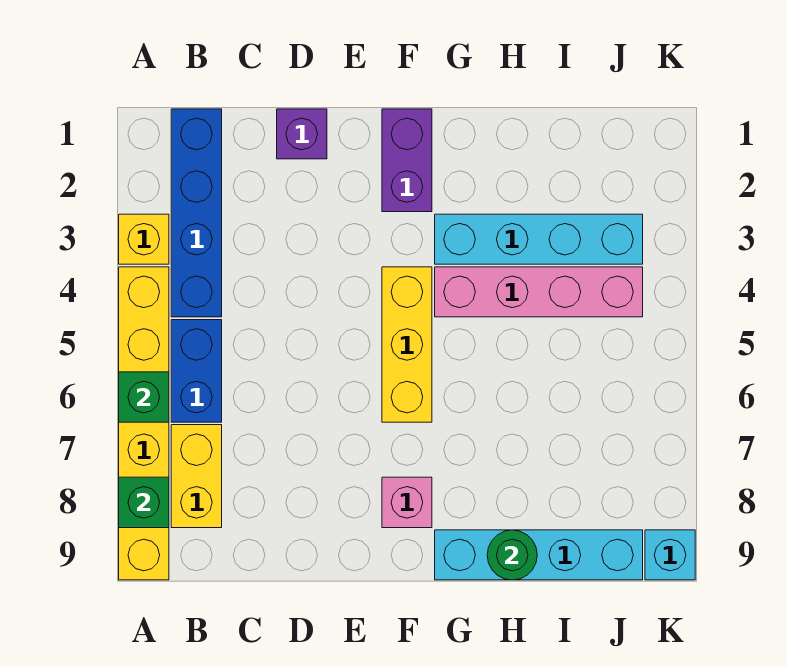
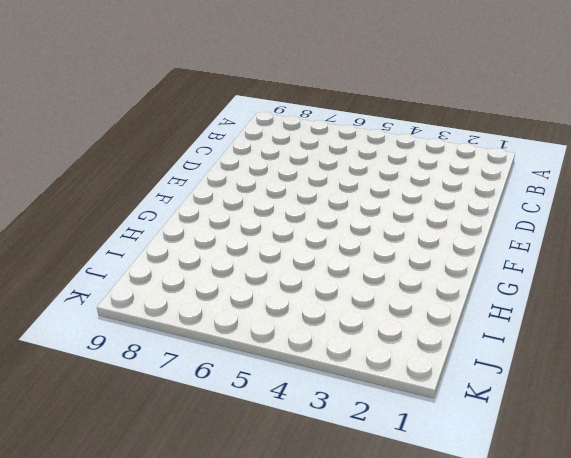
none -> yellow brick A3 level 1
none -> yellow brick A4:A9 level 1
none -> blue brick B1:B4 level 1

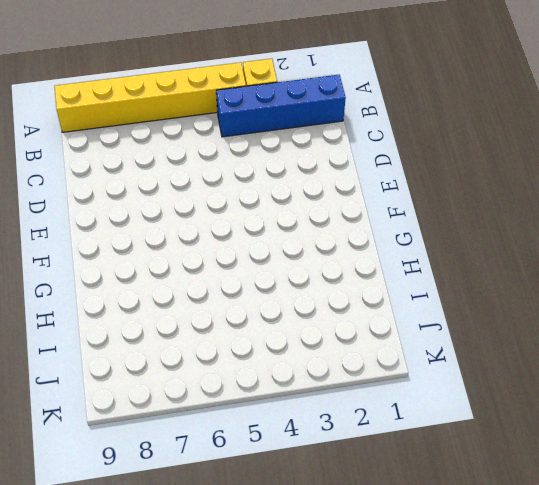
none -> blue brick B5:B6 level 1
none -> yellow brick B7:B8 level 1
none -> purple brick D1 level 1

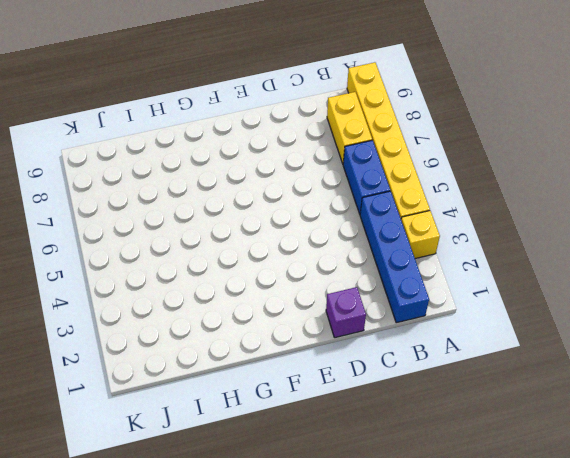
none -> purple brick F1:F2 level 1
none -> yellow brick F4:F6 level 1
none -> pink brick F8 level 1

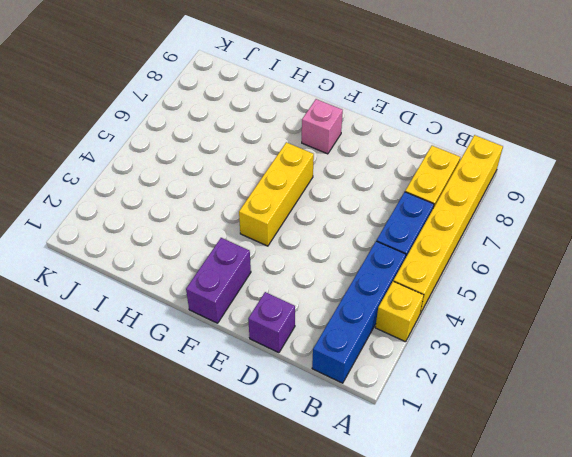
none -> cyan brick G3:J3 level 1
none -> pink brick G4:J4 level 1
none -> cyan brick G9:J9 level 1

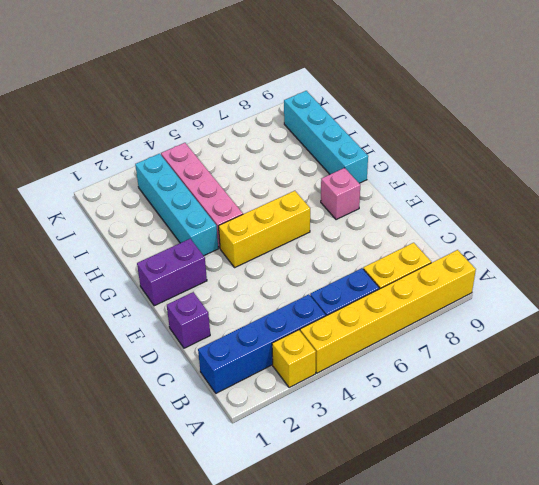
none -> cyan brick K9 level 1
none -> green brick A6 level 2
none -> green brick A8 level 2

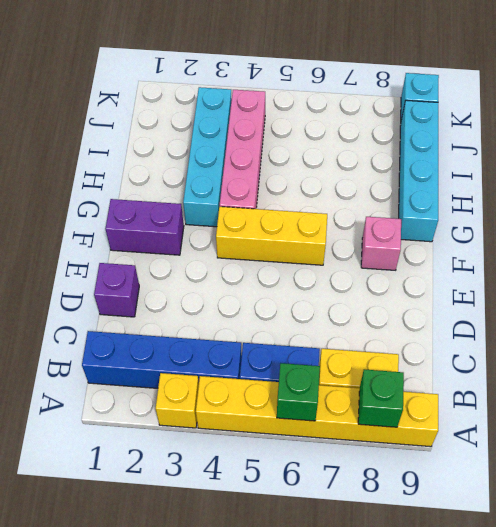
none -> green round brick H9 level 2

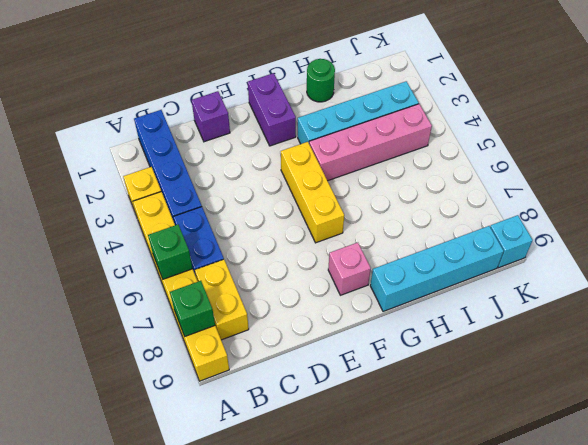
green round brick H1 level 1 -> green round brick H9 level 2

